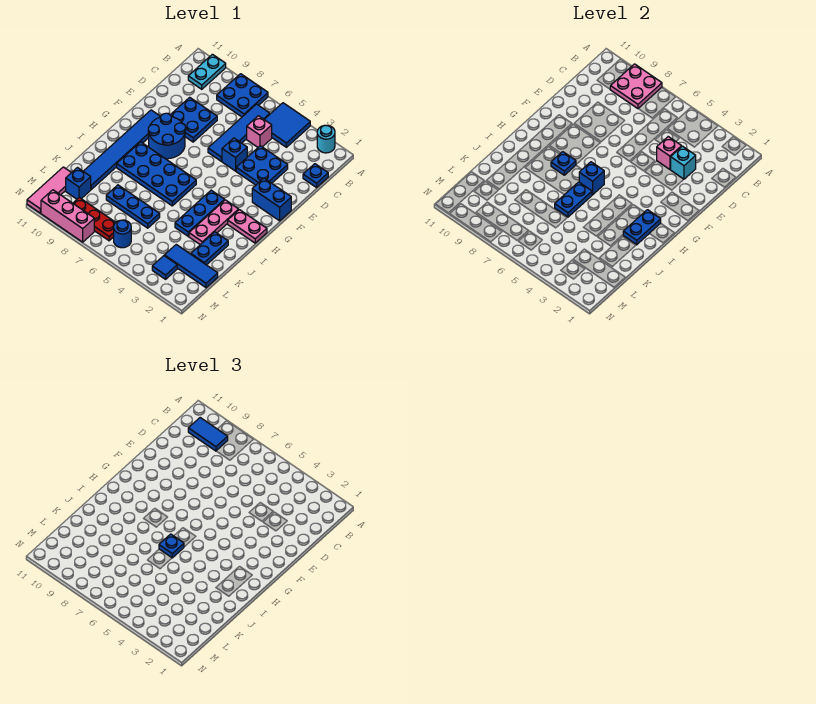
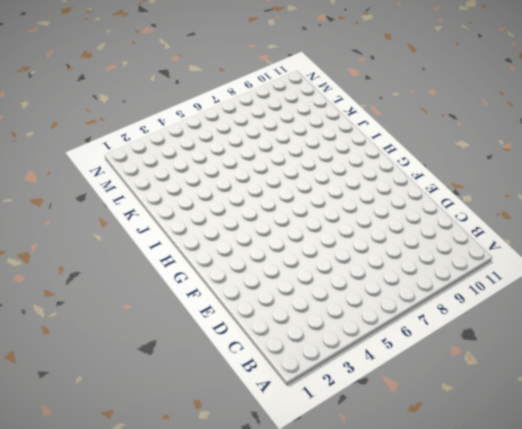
none -> cyan round brick A2 level 1
none -> blue tile A4:B5 level 1
none -> blue plate A7:B8 level 1
none -> cyan plate A10:B10 level 1

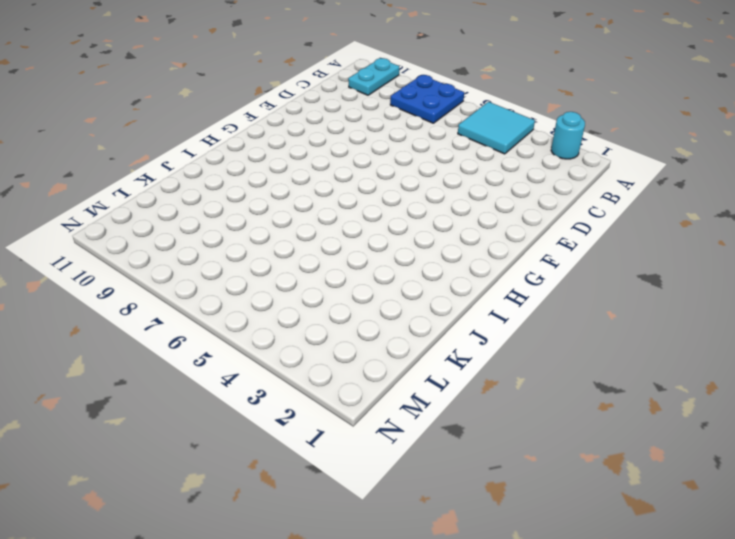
cyan tile A4:B5 level 1 -> blue tile A4:B5 level 1
none -> blue tile B6:E6 level 1
none -> blue plate C1 level 1
none -> pink brick C5 level 1
none -> blue plate D3:E4 level 1

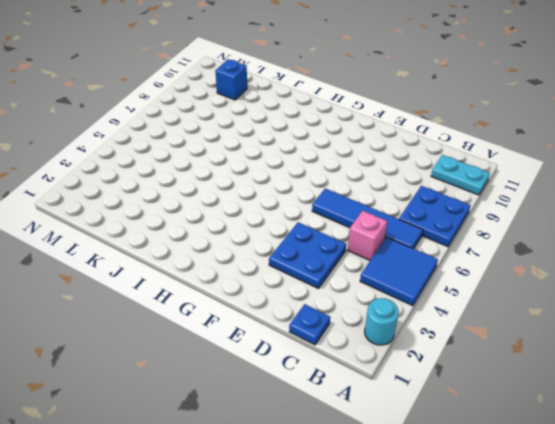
none -> blue plate D8:E9 level 1
none -> blue brick E5 level 1
none -> blue brick F1:F2 level 1
none -> blue round brick F8:G9 level 1

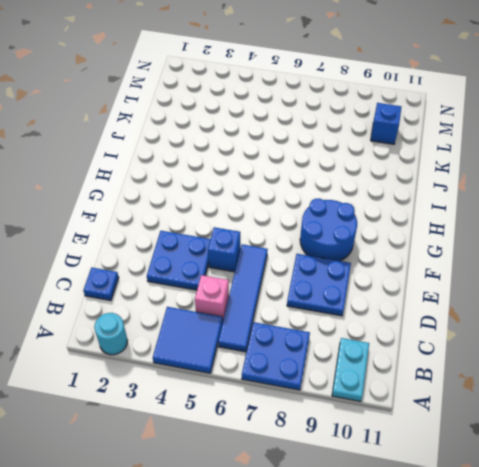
none -> blue brick F1:F2 level 1
none -> blue tile F10:K10 level 1
none -> pink plate H1:H2 level 1
none -> pink plate H3:J3 level 1

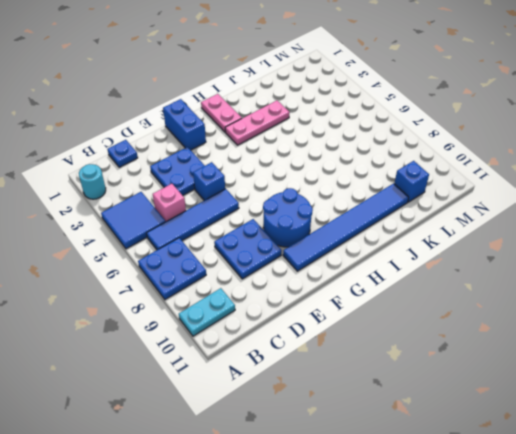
none -> blue plate H4:J4 level 1
none -> blue plate H6:I9 level 1
none -> blue plate J2:K2 level 1
none -> blue plate K6:K8 level 1

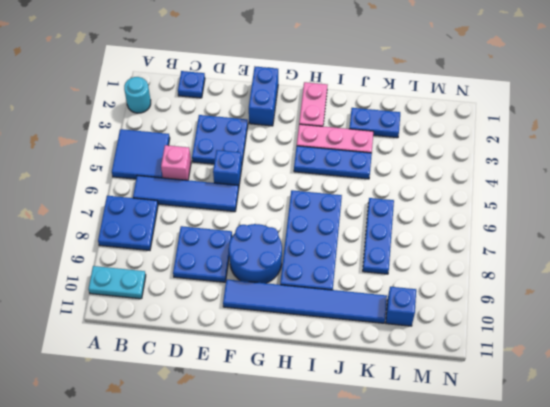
none -> blue tile L1:L3 level 1
none -> pink tile L11:N11 level 1
none -> blue tile M3 level 1
none -> blue round brick M6 level 1

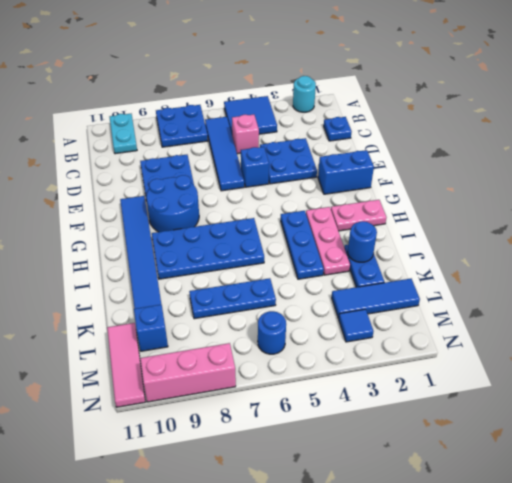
blue round brick J2 level 2 -> none
none -> red plate M7:M9 level 1
none -> pink plate A8:B9 level 2
none -> cyan brick D3 level 2
none -> pink brick D4 level 2

